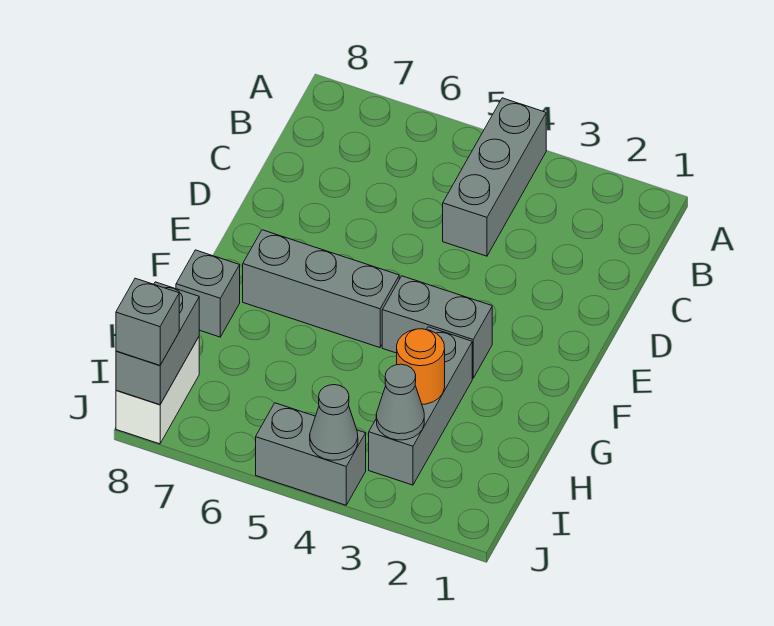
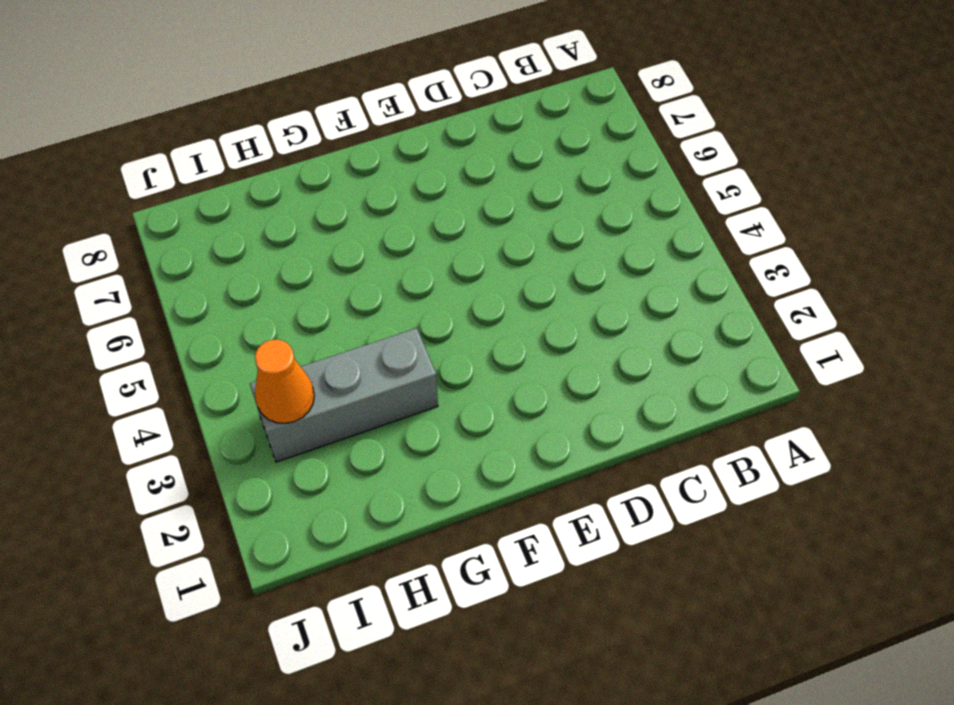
orange cone I3 level 2 -> grey cone I3 level 2
none -> grey brick A4:C4 level 1
none -> grey brick F3:F4 level 1
none -> grey brick F5:F7 level 1

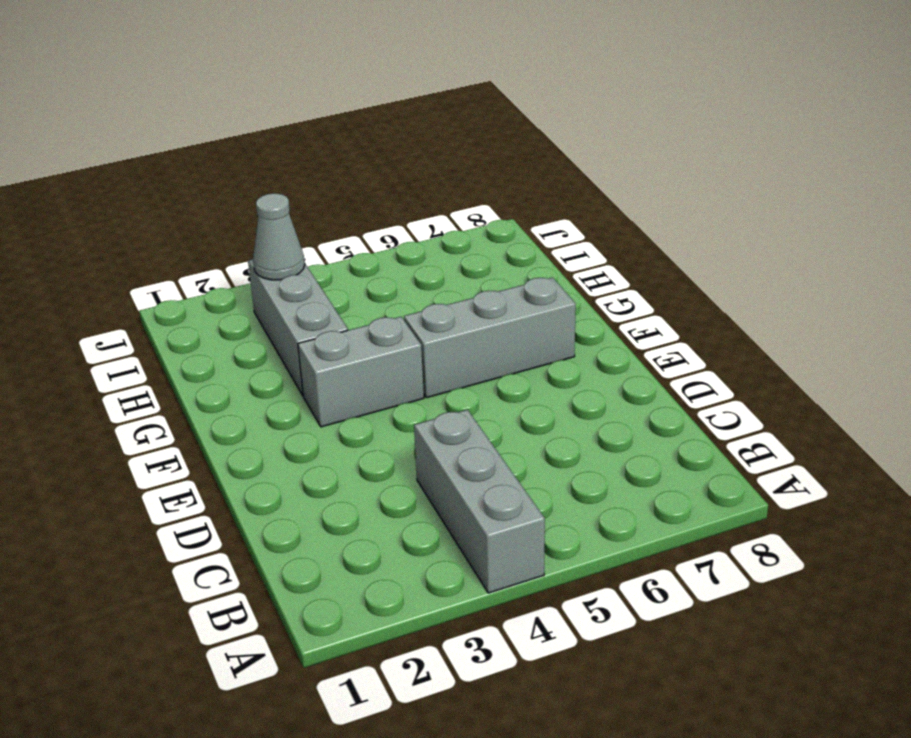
none -> grey brick G8 level 1
none -> white brick I8:J8 level 1
none -> grey brick J4:J5 level 1

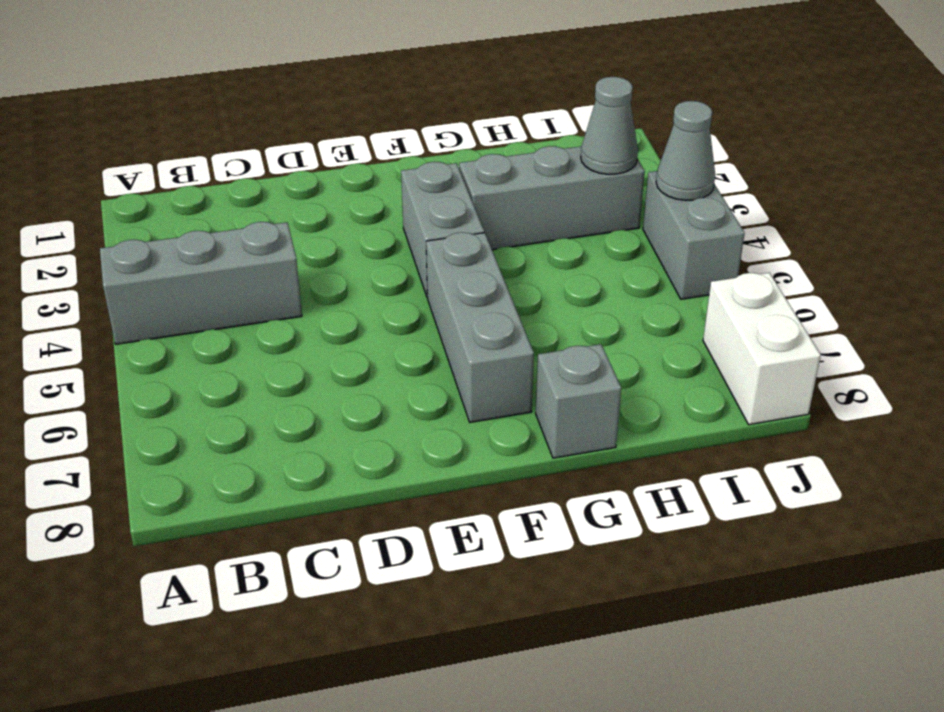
white brick J7:J8 level 1 -> white brick I8:J8 level 1
none -> orange round brick H3 level 2
none -> grey brick I8:J8 level 2
none -> grey brick J8 level 3

